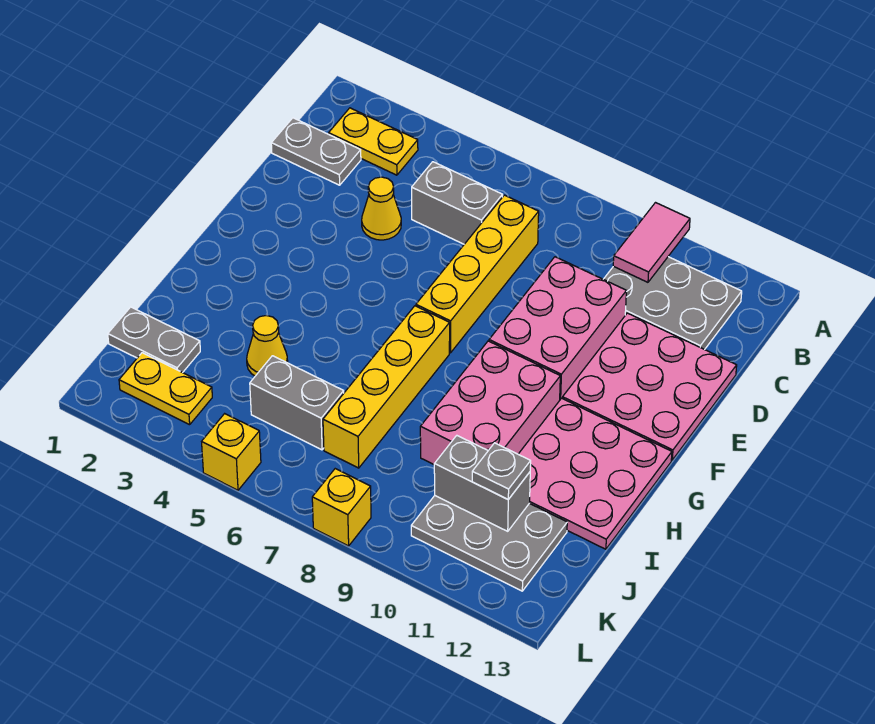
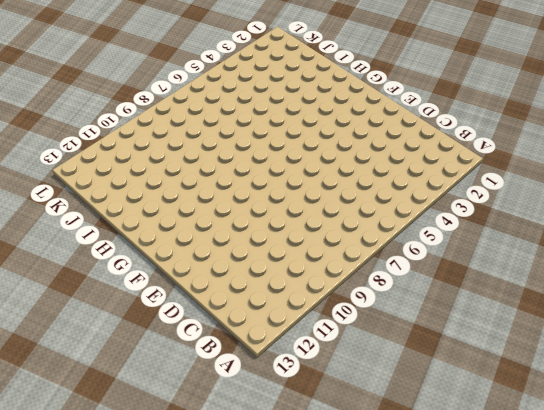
none -> yellow plate B2:B3 level 1
none -> grey plate B10:C12 level 1
none -> grey plate C1:C2 level 1

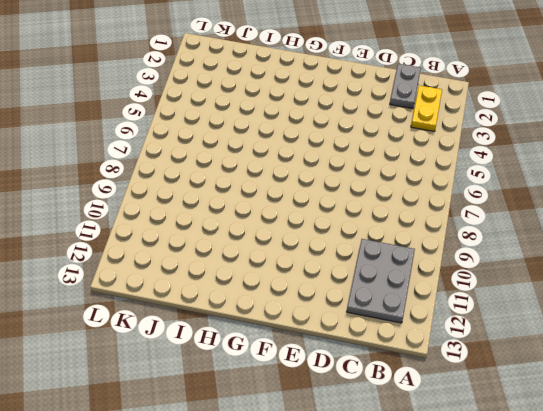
none -> grey brick C5:C6 level 1
none -> yellow brick C7:F7 level 1
none -> yellow cone D4 level 1

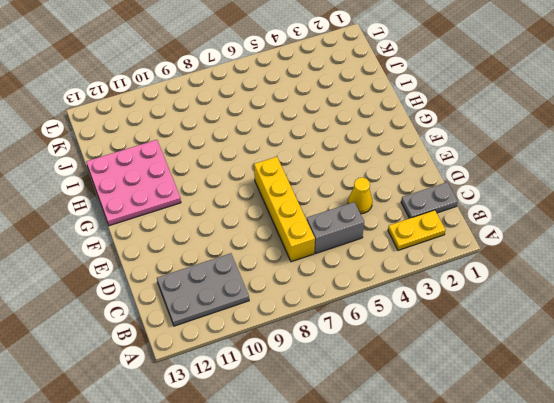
none -> pink brick D9:F10 level 1
none -> pink plate D11:F13 level 1
none -> yellow brick G7:J7 level 1

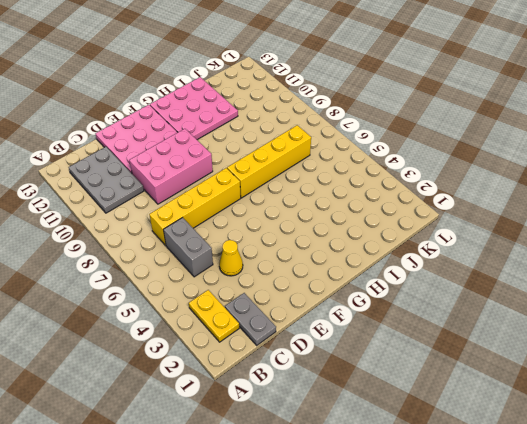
none -> pink brick G9:I10 level 1
none -> yellow cone I4 level 1
none -> grey plate J1:J2 level 1

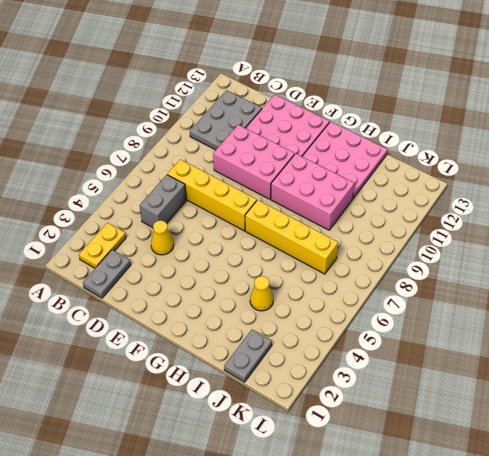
none -> grey brick J5:J6 level 1
none -> grey plate J10:K12 level 1
none -> yellow plate K2:K3 level 1

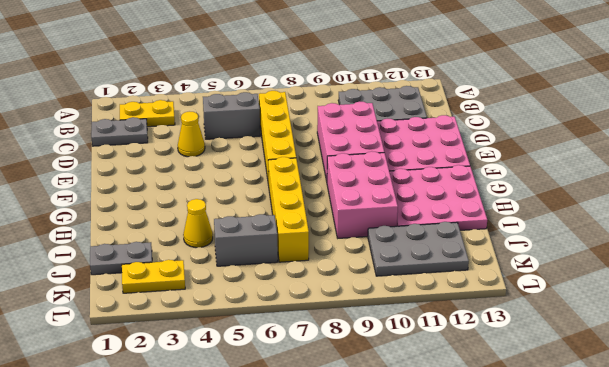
none -> yellow brick L5 level 1
none -> yellow brick L8 level 1
none -> pink tile A10:B10 level 2

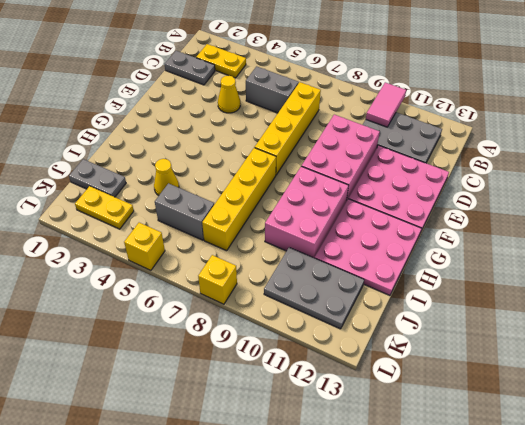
none -> grey brick J10:J11 level 2
none -> grey plate J11 level 3

